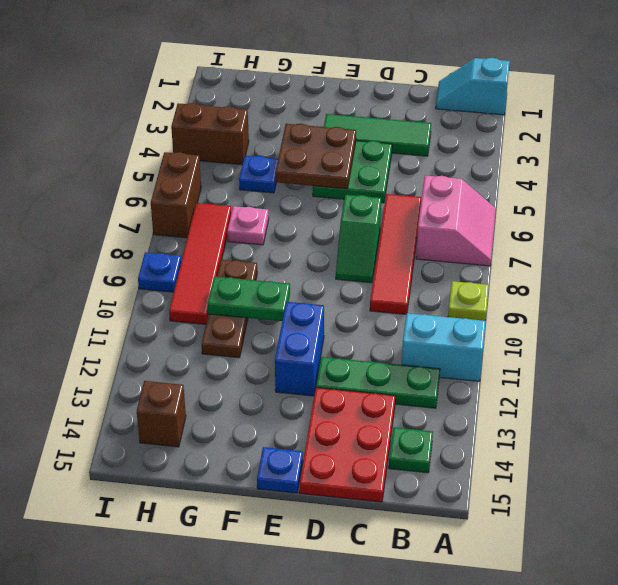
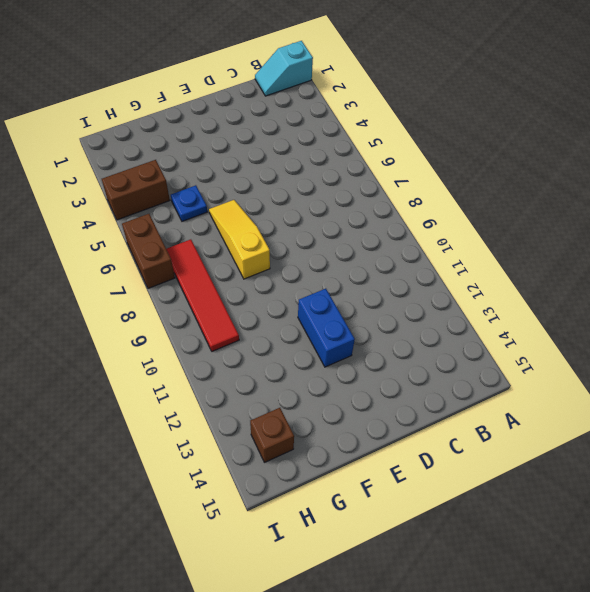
yellow slope F6:F8 level 1 top 8 -> none
none -> pink slope A6:B7 level 1 top B
none -> lime plate A9 level 1
none -> cyan brick A11:B11 level 1

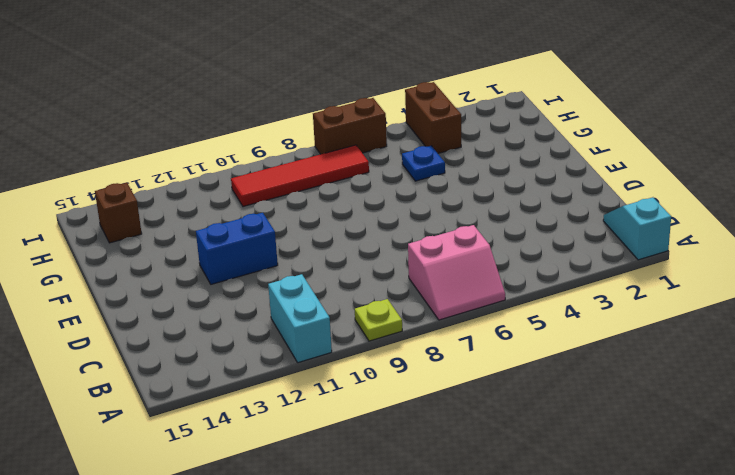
none -> green plate B12:D12 level 1
none -> green plate B14 level 1
none -> green tile C3:E3 level 1

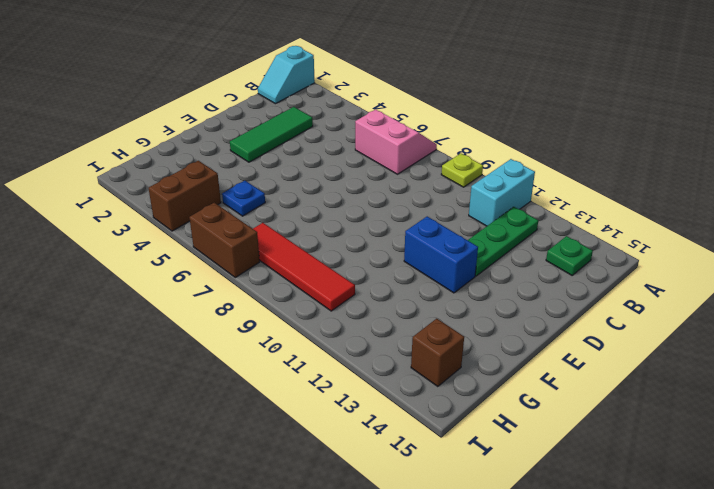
none -> red tile C6:C9 level 1
none -> red plate C13:D15 level 1
none -> green plate D4:E5 level 1

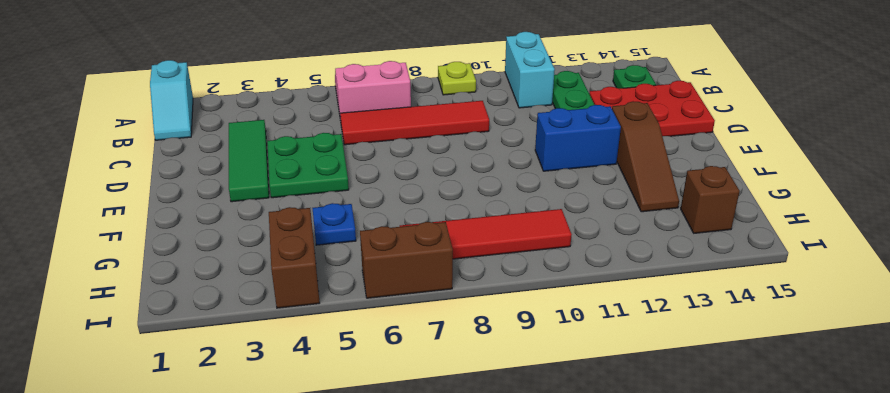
brown slope E13:G13 level 1 top E -> none
none -> green slope D7:D8 level 1 top 7
none -> blue plate E15 level 1
none -> pink plate G7 level 1

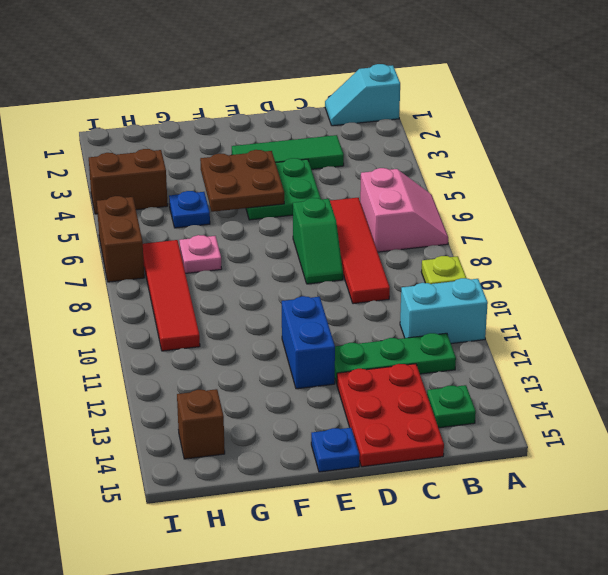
none -> brown plate G9:G11 level 1
none -> blue plate I9 level 1
none -> green plate F10:G10 level 2

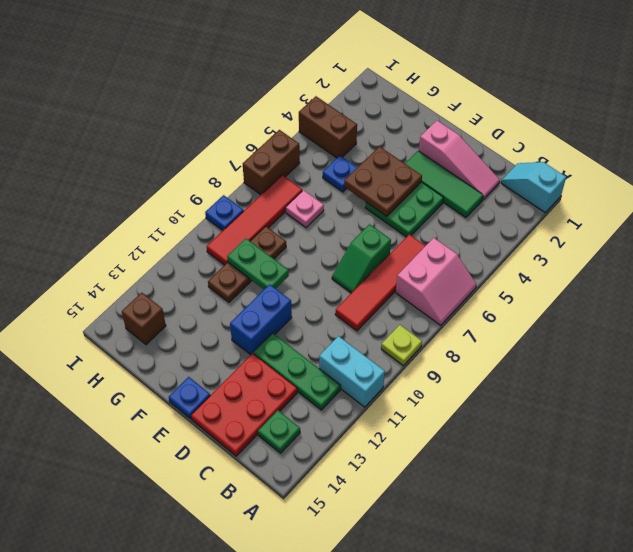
pink slope C2:E2 level 1 top E -> none

